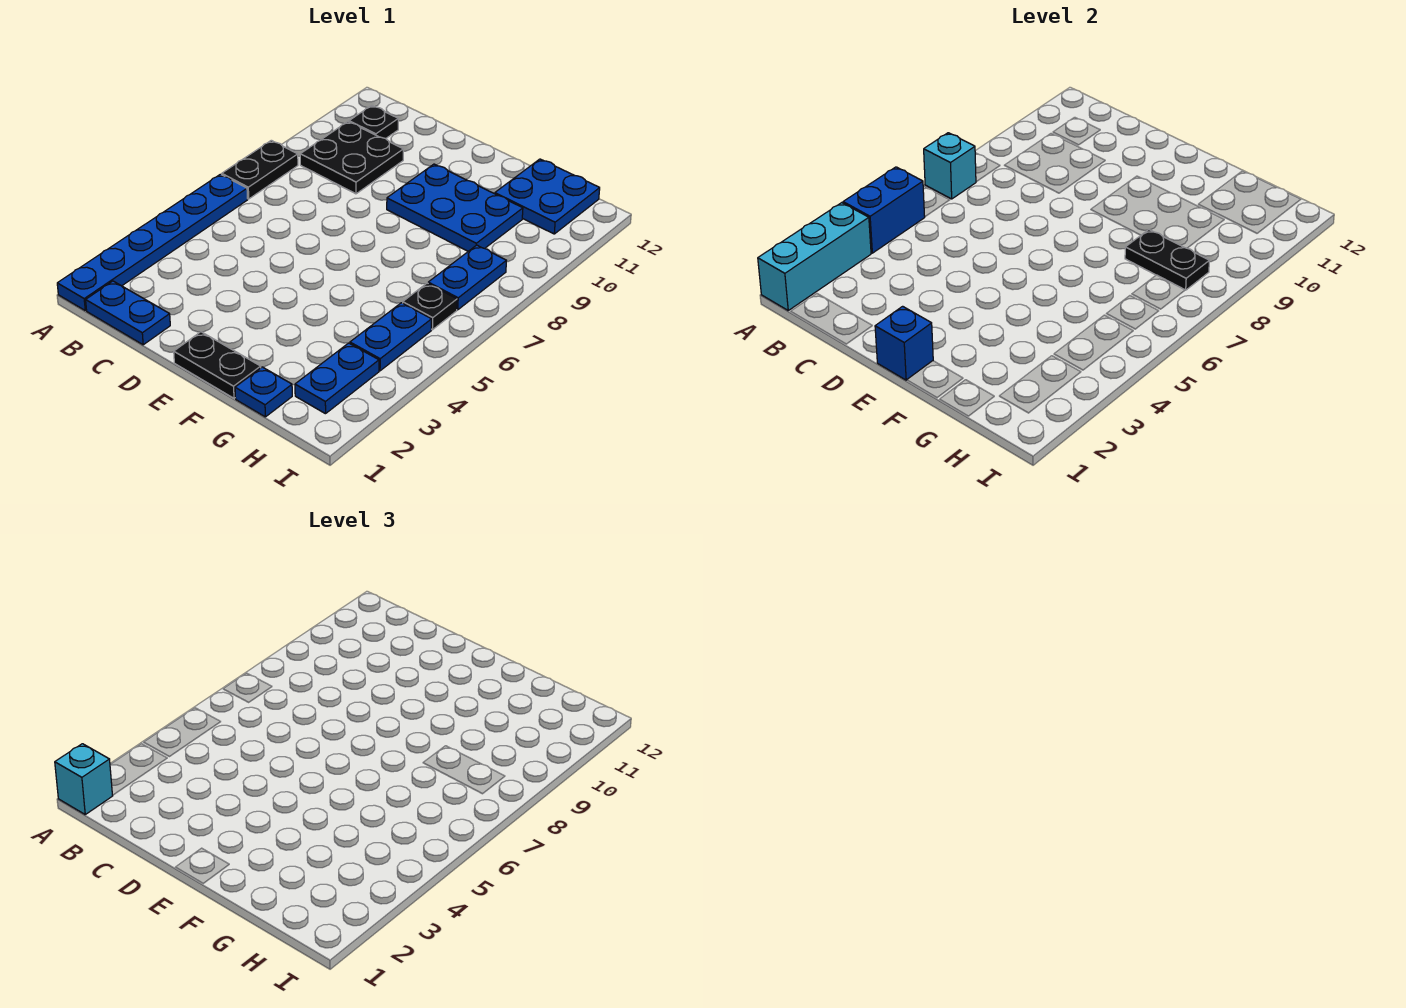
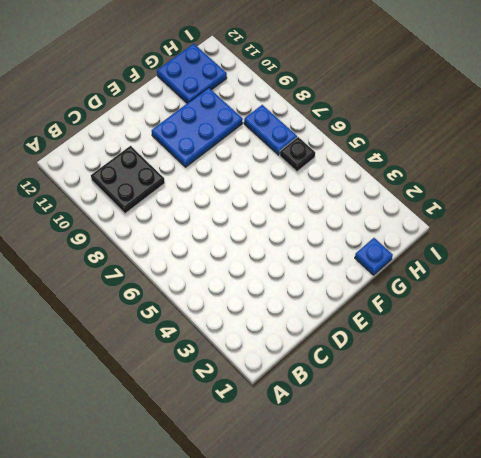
none -> blue plate A1:A6 level 1
none -> black plate A7:A8 level 1
none -> blue plate B1:C1 level 1

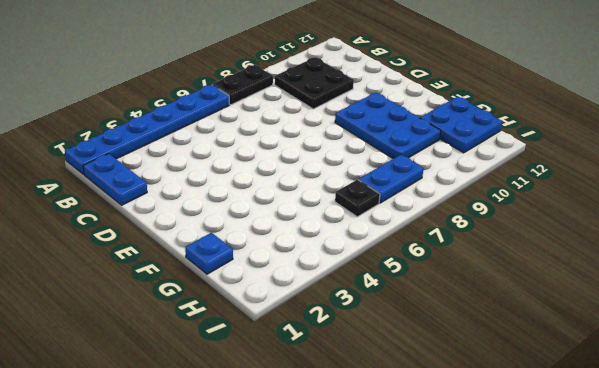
none -> black plate B11 level 1
none -> black plate E1:F1 level 1
none -> blue plate H2:H3 level 1

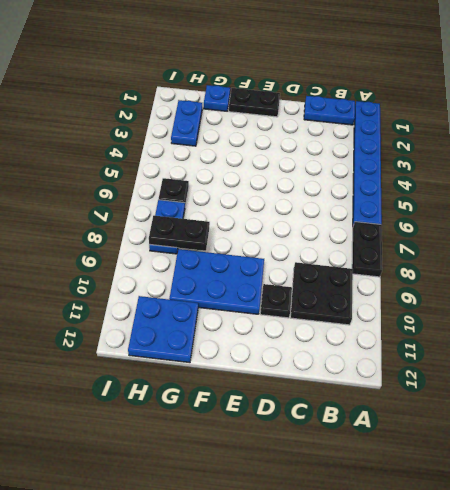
black plate D10 level 1 -> black plate B11 level 1
none -> blue plate H4:H5 level 1
none -> cyan brick A1:A3 level 2
none -> blue brick A4:A5 level 2

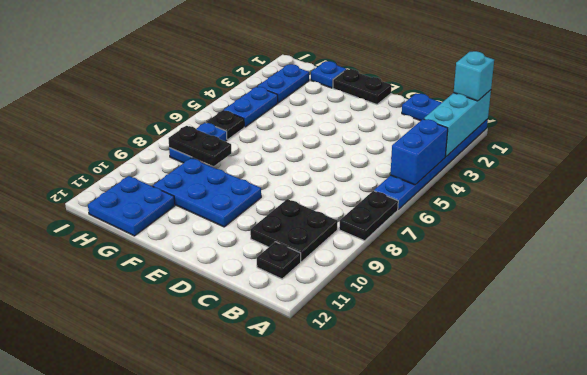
none -> cyan brick A7 level 2
none -> blue brick E1 level 2

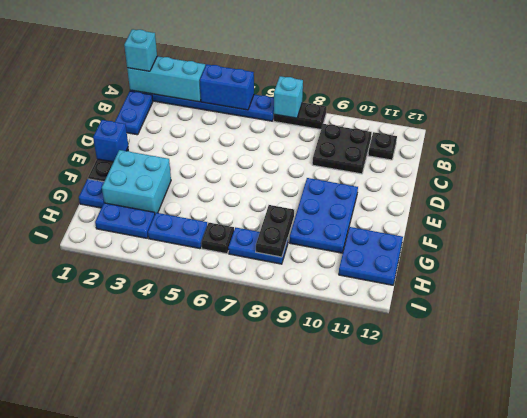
cyan brick F2:G3 level 1 -> none

